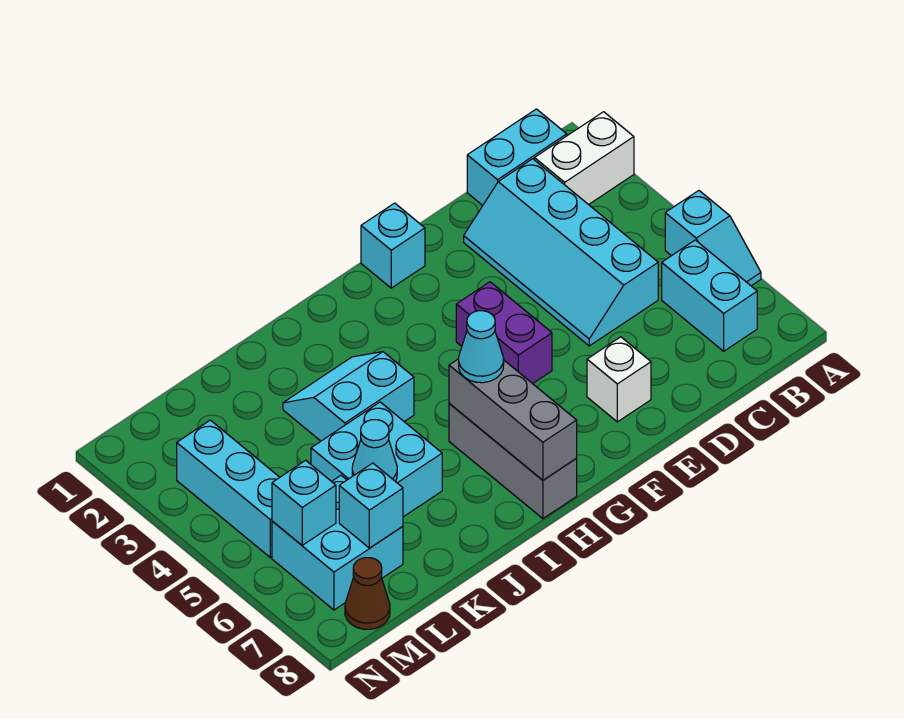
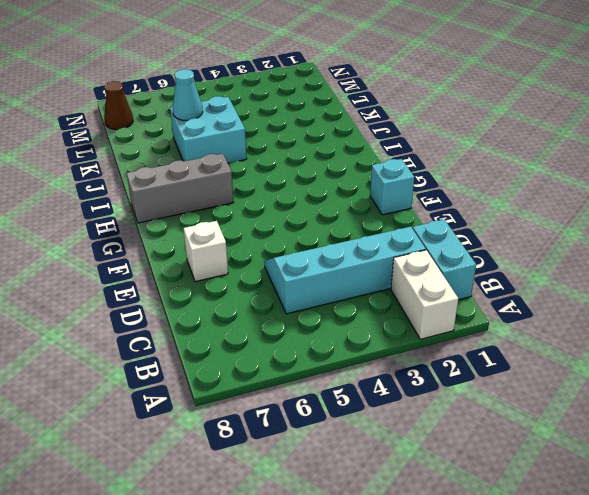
none -> cyan slope A5:A6 level 1 top 5
none -> cyan brick B6:B7 level 1
none -> purple brick F4:F5 level 1

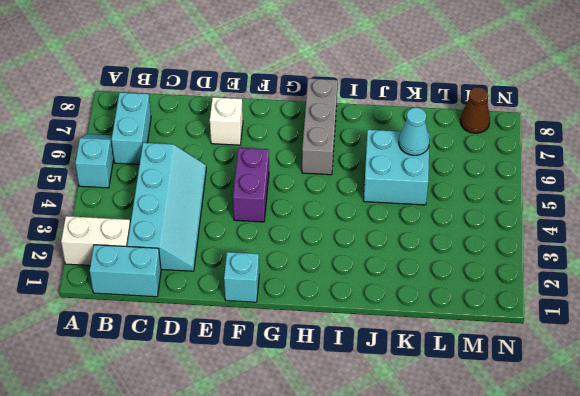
none -> cyan slope I3:J4 level 1 top 4
none -> cyan brick L6:M7 level 1
none -> cyan brick M3:M5 level 1

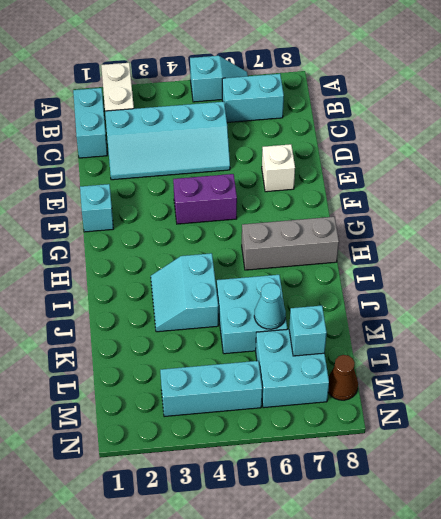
none -> grey brick H6:H8 level 2
none -> cyan brick M6 level 2
none -> cyan cone H6 level 3

